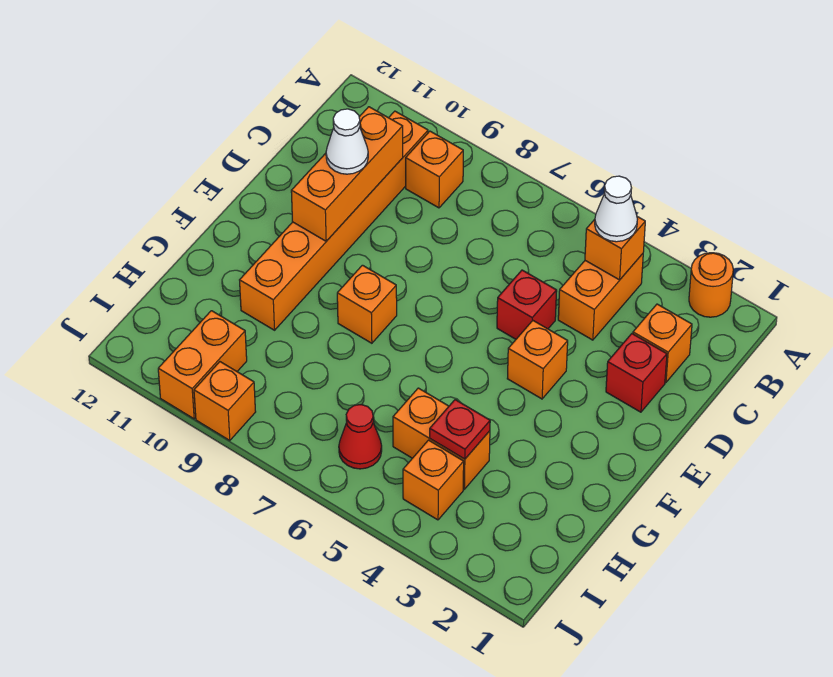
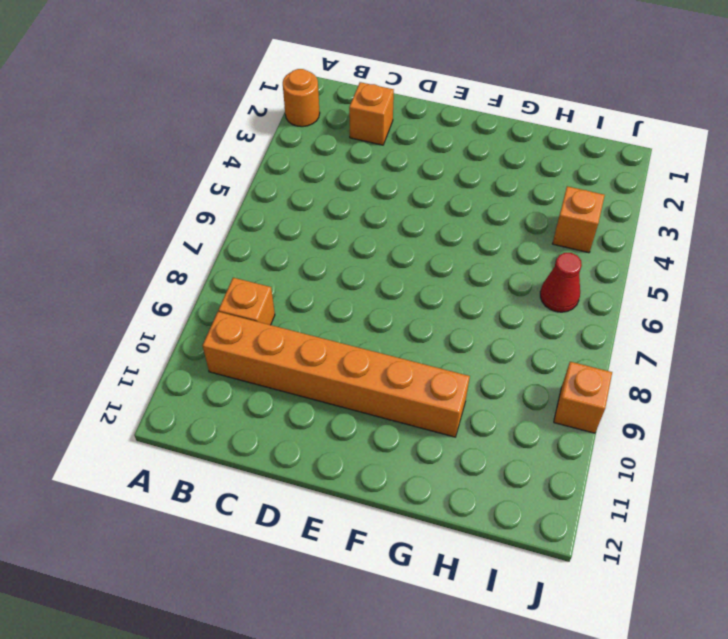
none -> orange brick B4:C4 level 1
none -> red brick D2 level 1
none -> red brick D5 level 1

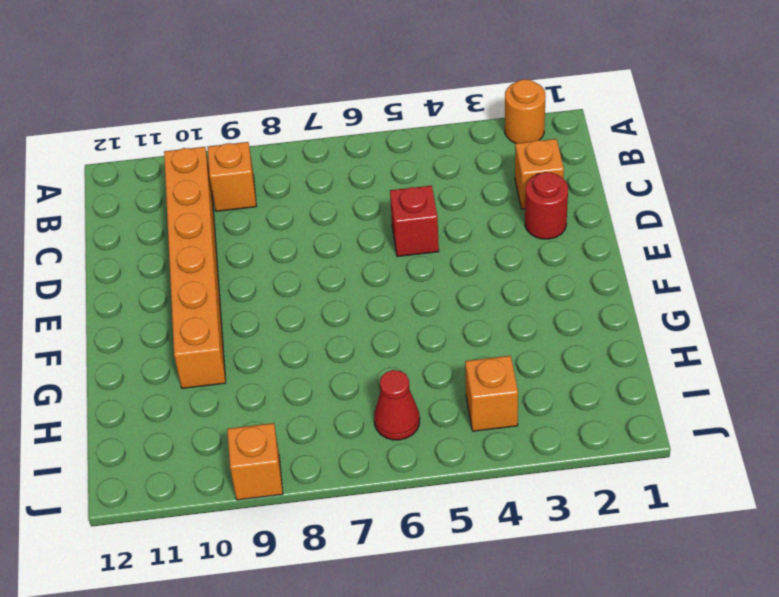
red round brick D2 level 1 -> red brick D2 level 1
none -> orange brick B4:C4 level 1
none -> orange brick E4 level 1
none -> orange brick F8 level 1

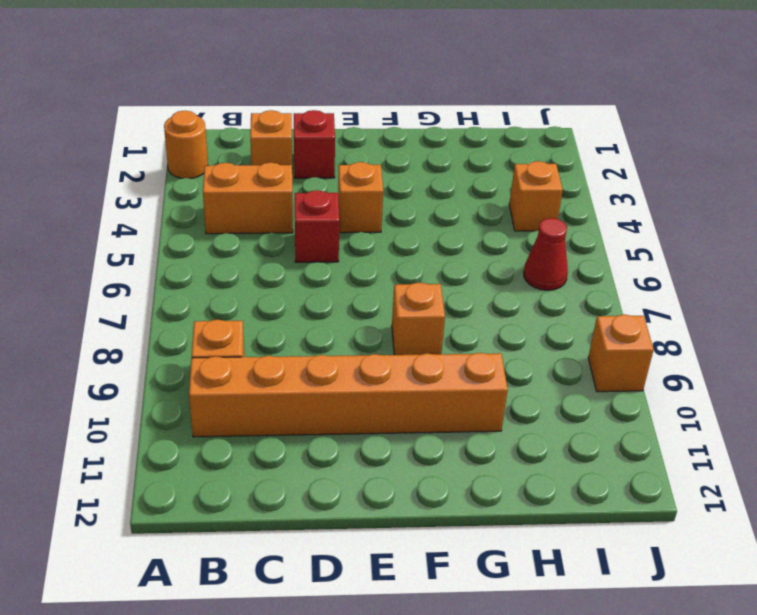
none -> orange brick H4:H5 level 1
none -> orange brick I10:J10 level 1
none -> orange brick B4 level 2

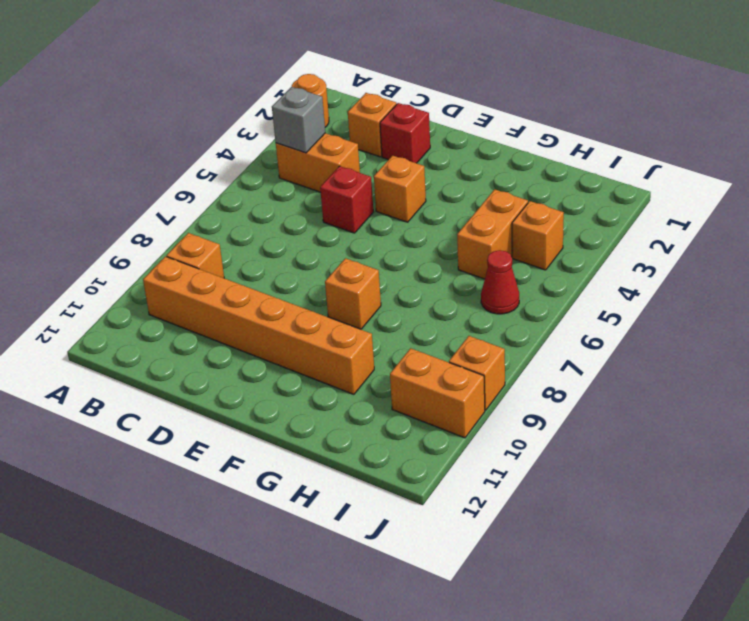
grey brick B4 level 2 -> orange brick B4 level 2
none -> orange brick C10:E10 level 2
none -> red plate H4 level 2
none -> white cone B4 level 3

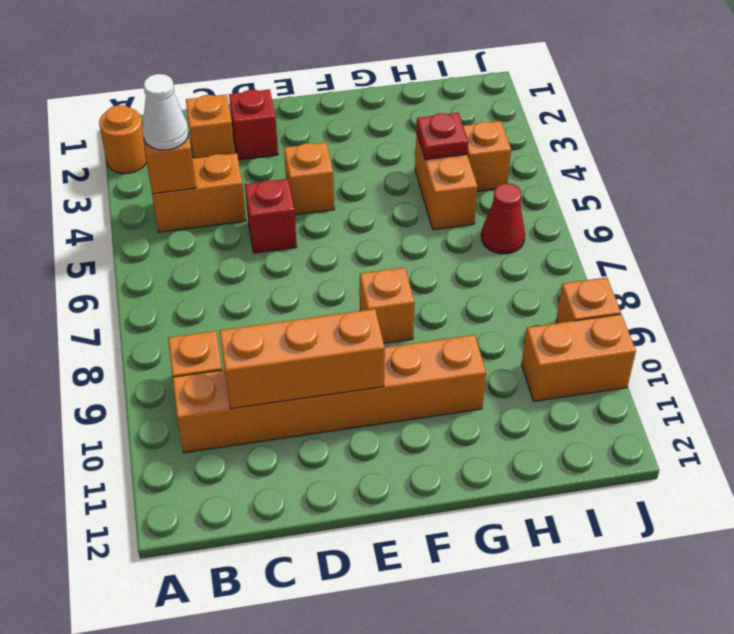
none -> white cone D10 level 3

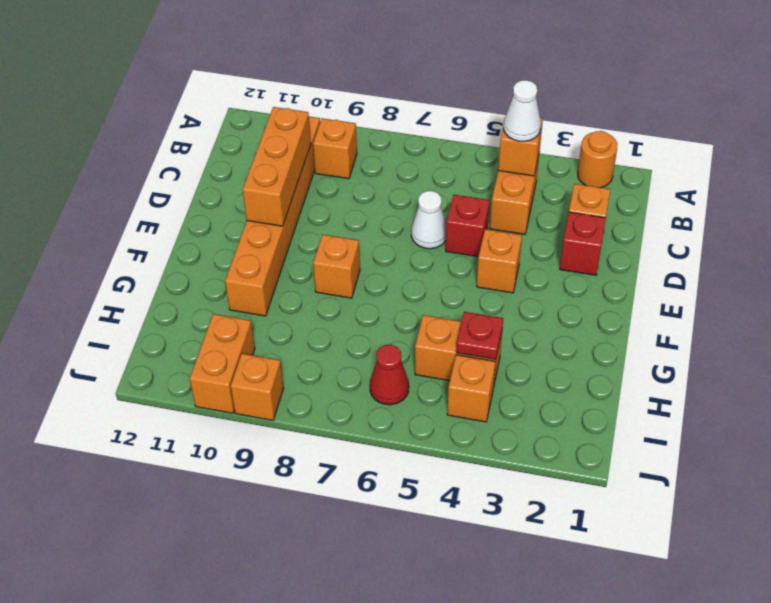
white cone D6 level 1 -> white cone D10 level 3

